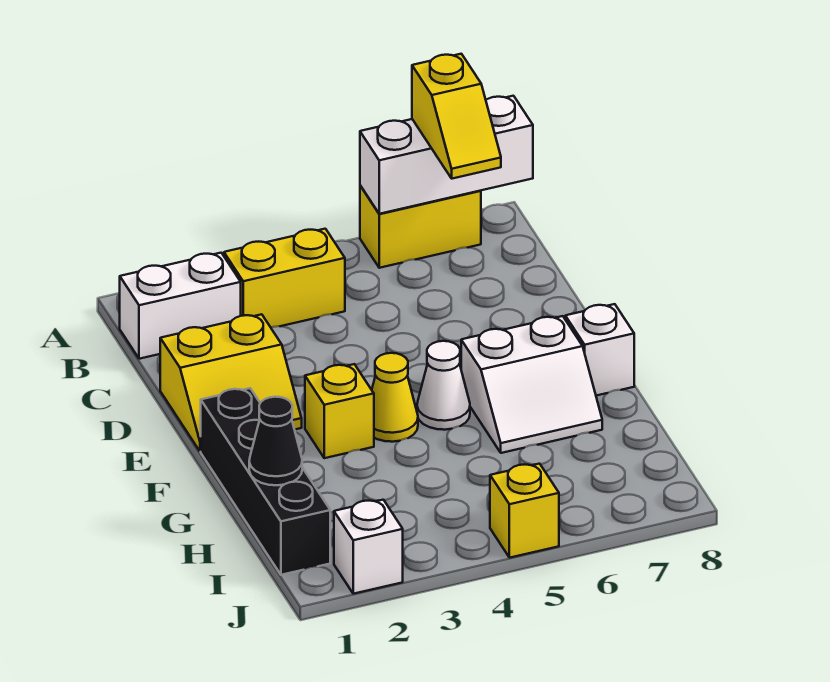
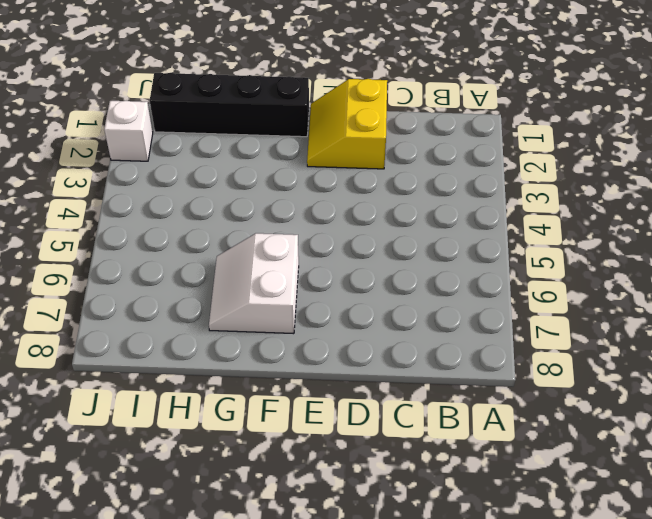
none -> yellow brick A6:A7 level 1
none -> white brick B1:B2 level 1
none -> yellow brick B3:B4 level 1

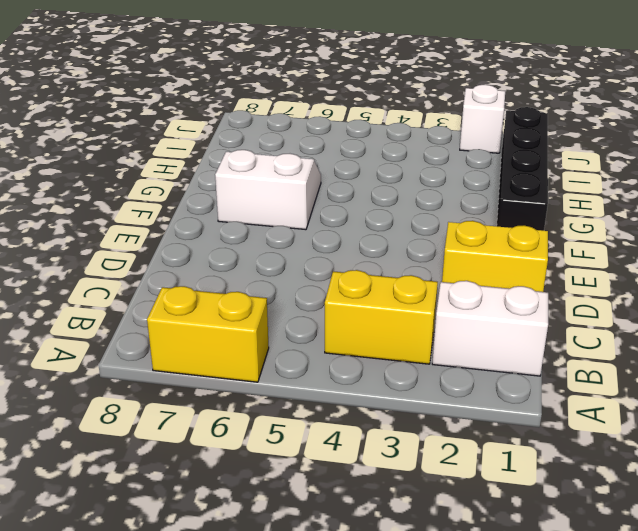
none -> yellow brick F3 level 1
none -> yellow cone F4 level 1
none -> white cone F5 level 1

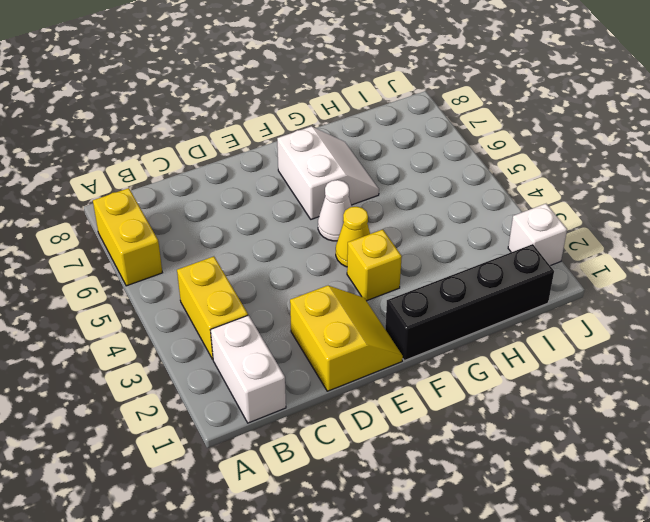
none -> white brick F8 level 1
none -> yellow brick J5 level 1
none -> white brick A6:A8 level 2

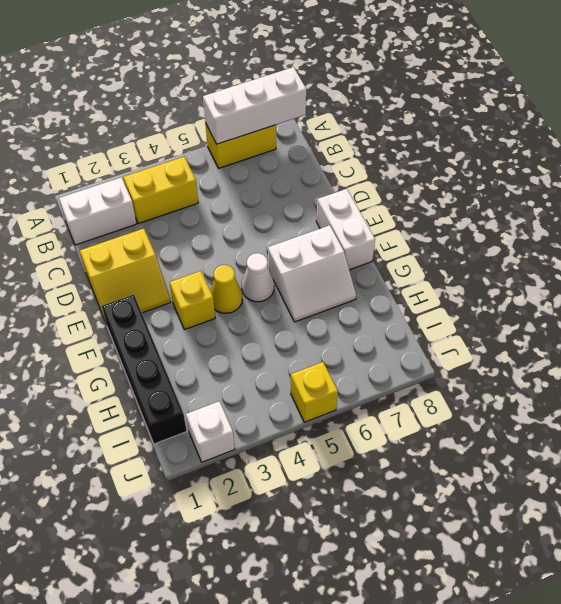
white brick E8:F8 level 1 -> white brick F8 level 1
none -> black cone H1 level 2
none -> yellow slope A7:B7 level 3 top A

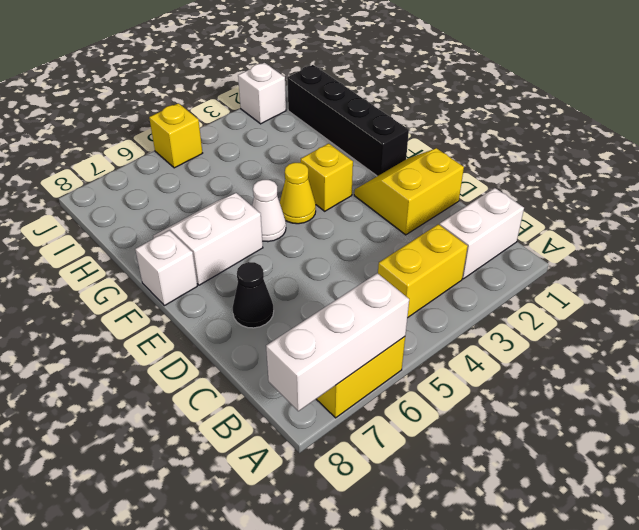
black cone D7 level 1 -> black cone H1 level 2
none -> yellow slope A7:B7 level 3 top A

